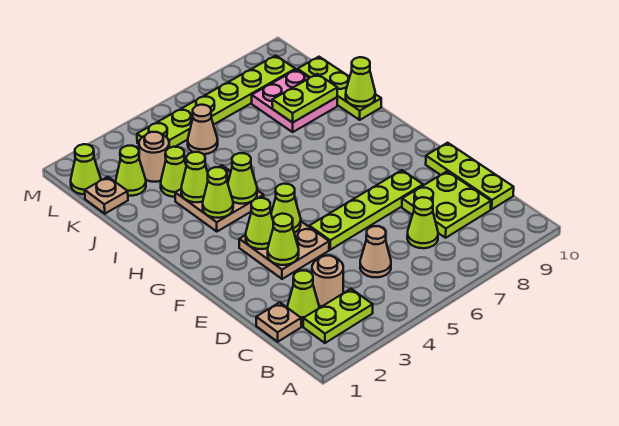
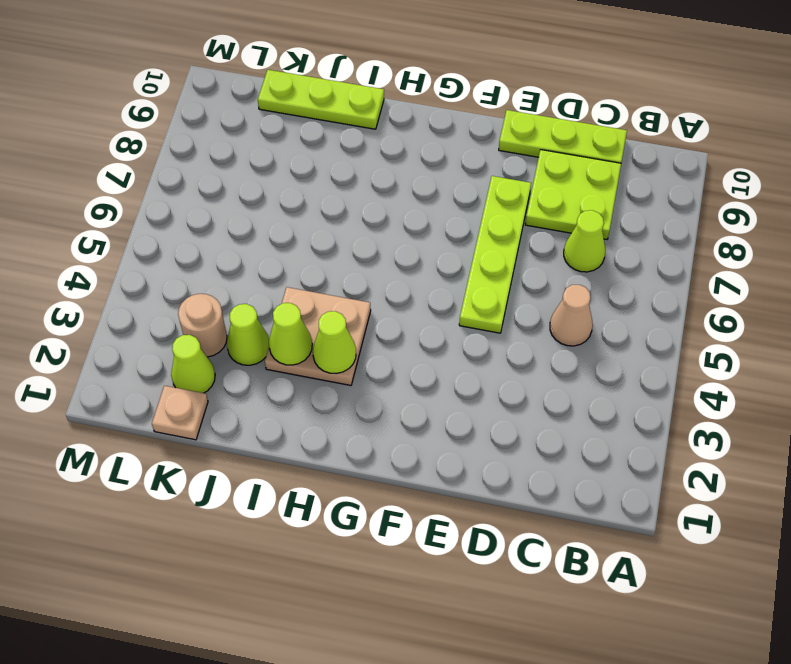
none -> lime plate B2:B3 level 1
none -> tan plate C1 level 1
none -> lime cone C2 level 1

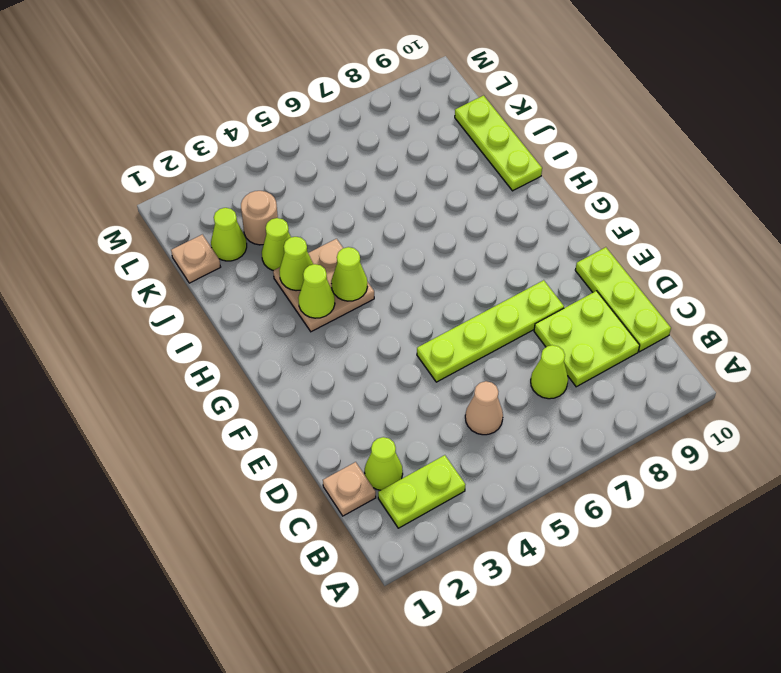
none -> tan round brick C3 level 1
none -> tan plate E3:F4 level 1
none -> pink plate J8:K9 level 1

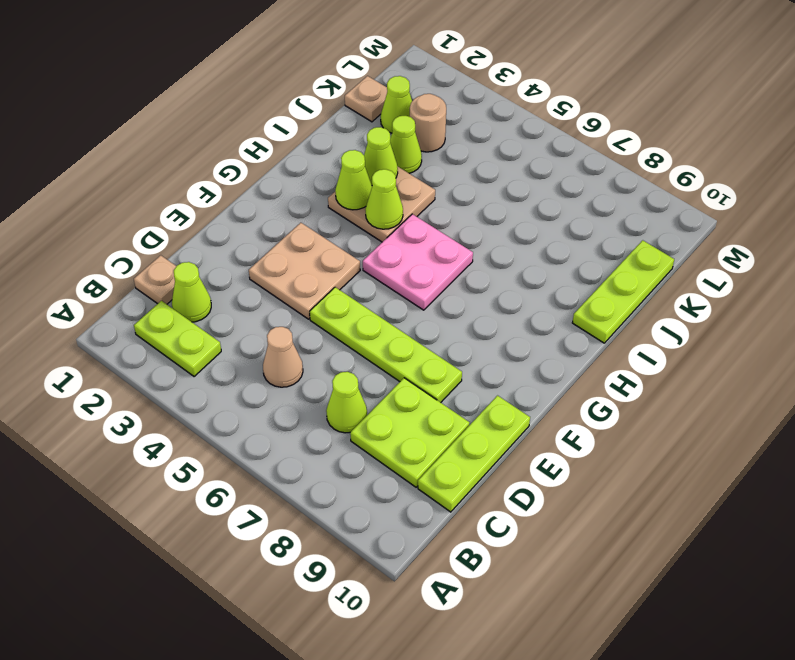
pink plate G5:H6 level 1 -> pink plate J8:K9 level 1
none -> tan round brick C3 level 1
none -> tan cone K5 level 1
none -> lime cone L1 level 1

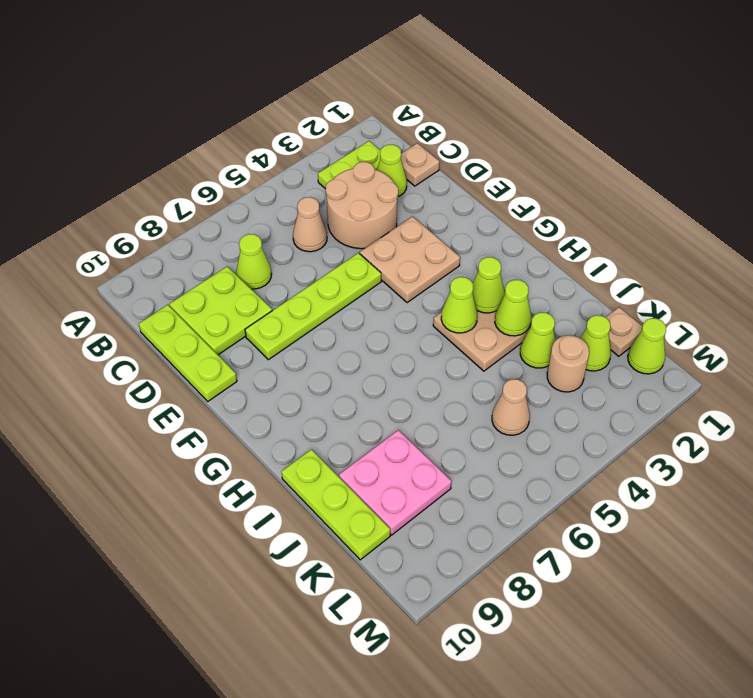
tan round brick C3:D4 level 1 -> tan round brick C3 level 1
none -> lime plate L4:L9 level 1
none -> lime cone E3 level 2
none -> lime cone F3 level 2

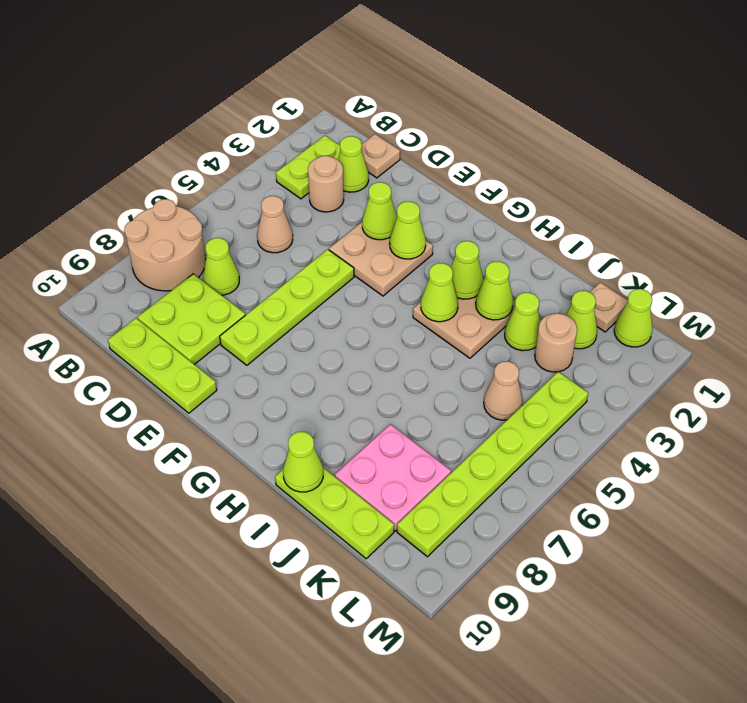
tan round brick A7:B8 level 1 -> none
none -> lime cone F4 level 2
none -> lime plate J8:J9 level 2

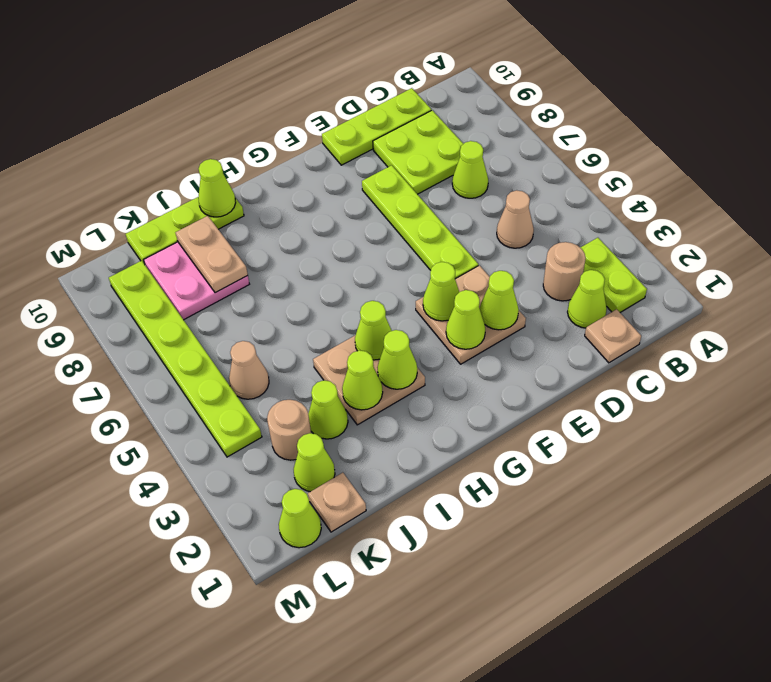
tan plate J8:J9 level 2 -> lime plate J8:J9 level 2

